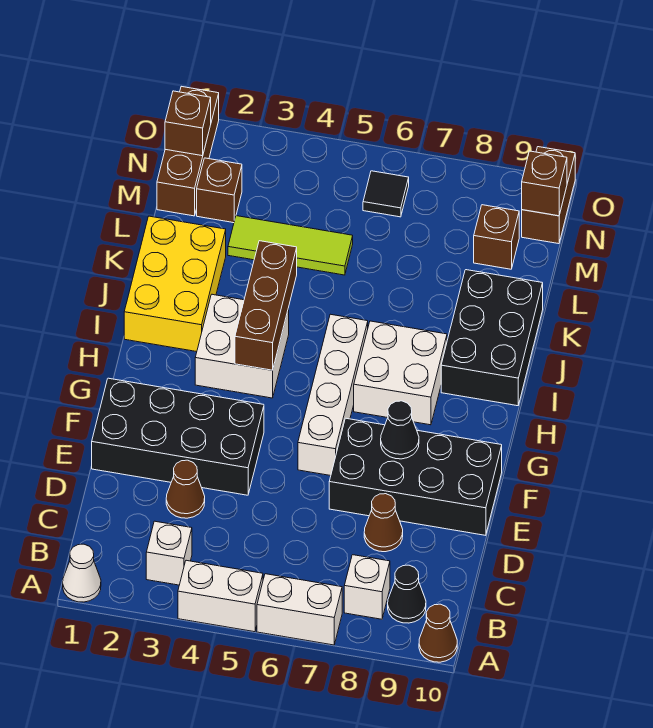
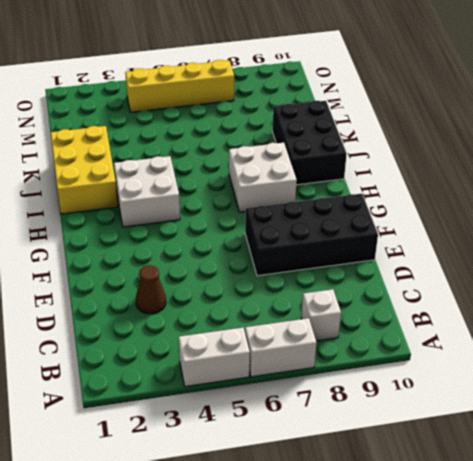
yellow brick N4:N7 level 1 -> black tile N6 level 1
none -> white cone A1 level 1
none -> brown cone A10 level 1
none -> white brick B3 level 1

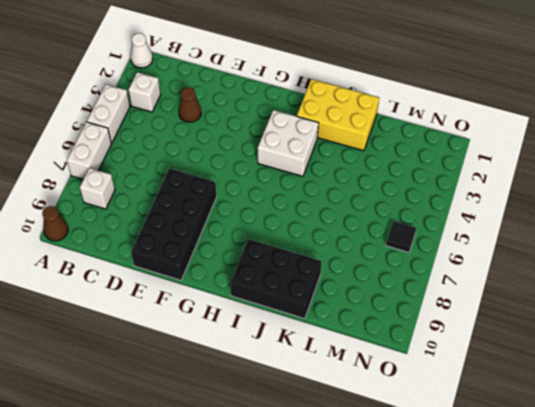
none -> black cone B9 level 1
none -> brown cone D8 level 1
none -> black brick E1:F4 level 1

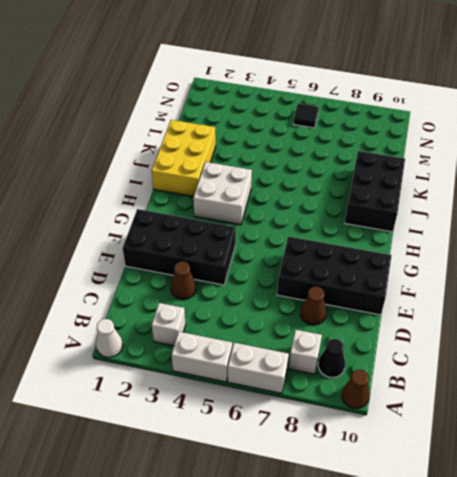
none -> white brick F6:I6 level 1
none -> white brick H7:I8 level 1
none -> lime tile L3:L5 level 1

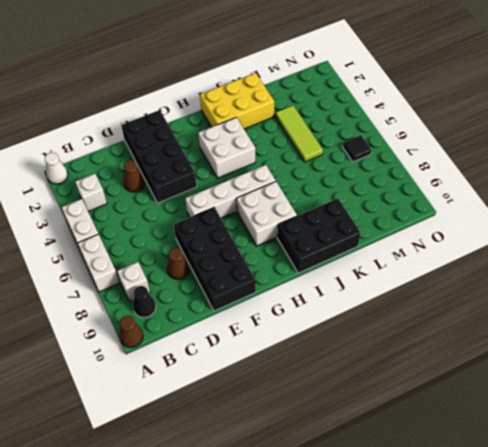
none -> brown brick M1:O1 level 1
none -> brown brick M2 level 1
none -> brown brick M9 level 1

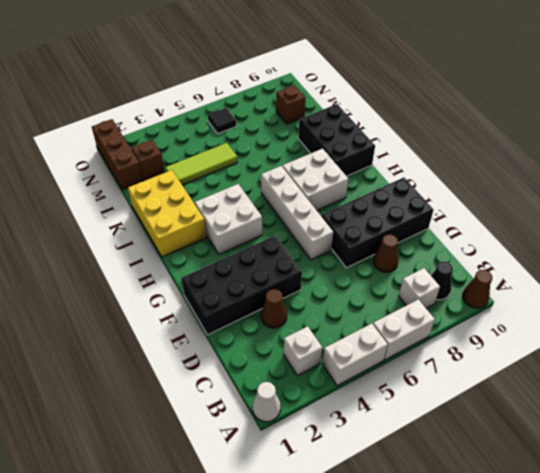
none -> brown brick N10:O10 level 1
none -> black cone F8 level 2
none -> brown brick H4:J4 level 2

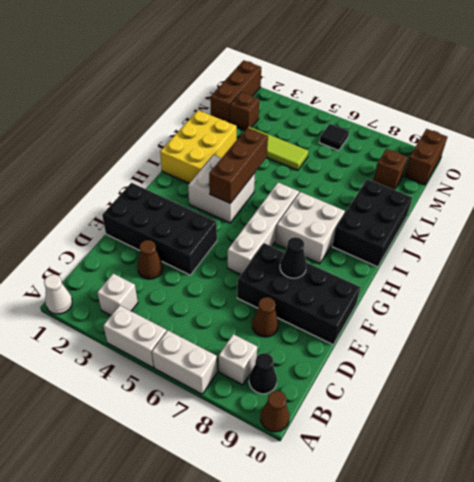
none -> brown brick N1 level 2
none -> brown brick N10 level 2

